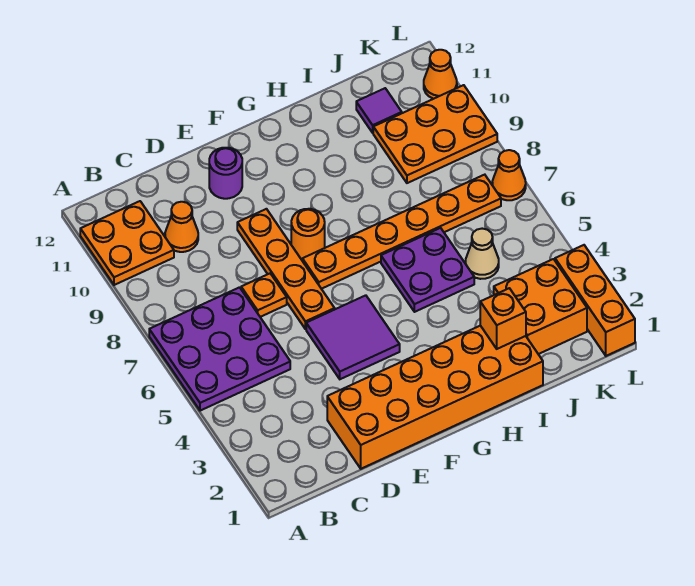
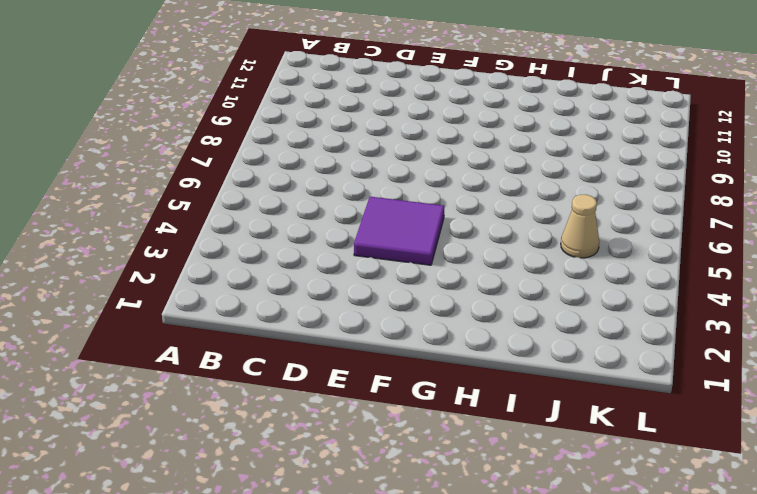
none -> purple plate A5:C7 level 1
none -> orange plate A10:B11 level 1
none -> orange cone C10 level 1

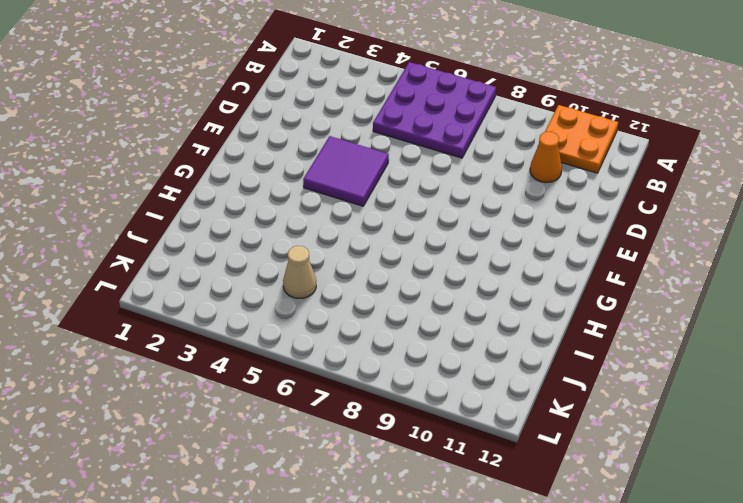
none -> orange brick D1:I2 level 1
none -> orange plate D7 level 1
none -> orange plate E6:E9 level 1

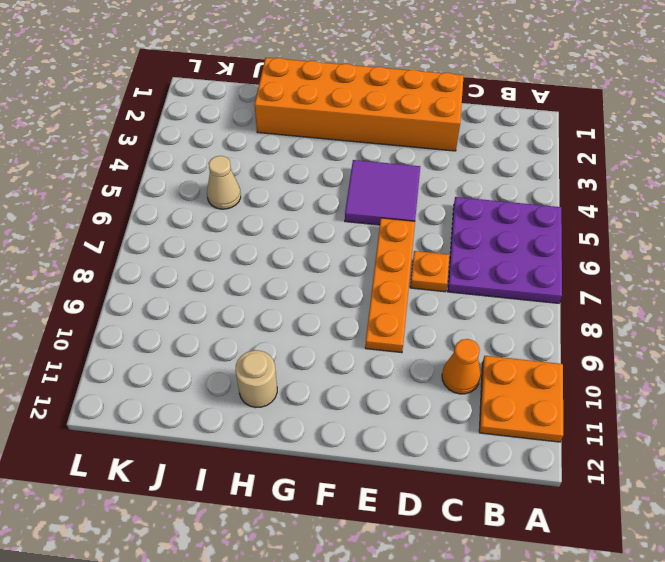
tan round brick H11 level 1 -> none
none -> purple round brick E11 level 1
none -> orange plate F7:K7 level 1
none -> orange round brick F8 level 1

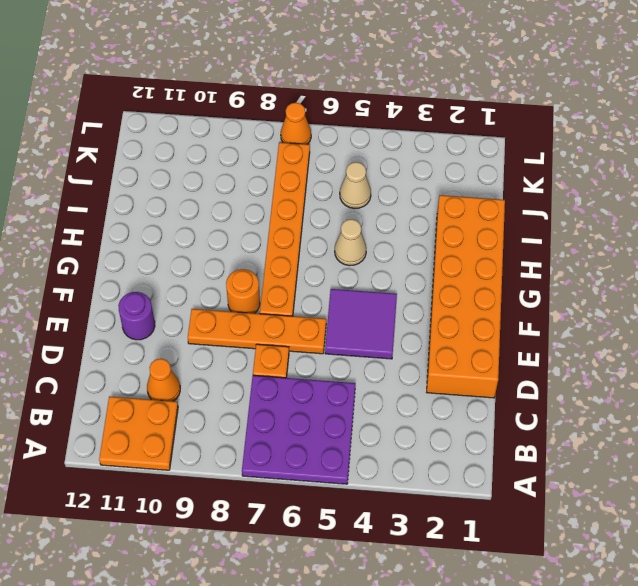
tan cone H5 level 1 -> purple plate H5:I6 level 1
none -> orange brick J2:K3 level 1
none -> orange plate J9:L10 level 1
none -> purple tile J11 level 1

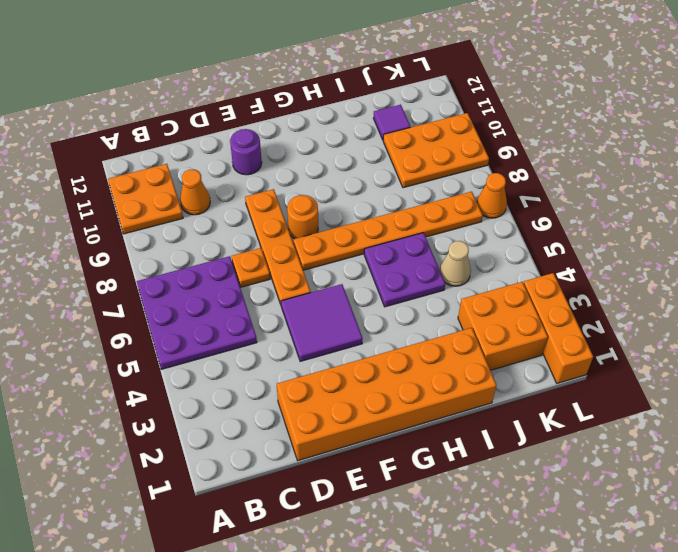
none -> orange cone L11 level 1
none -> orange brick I2 level 2

